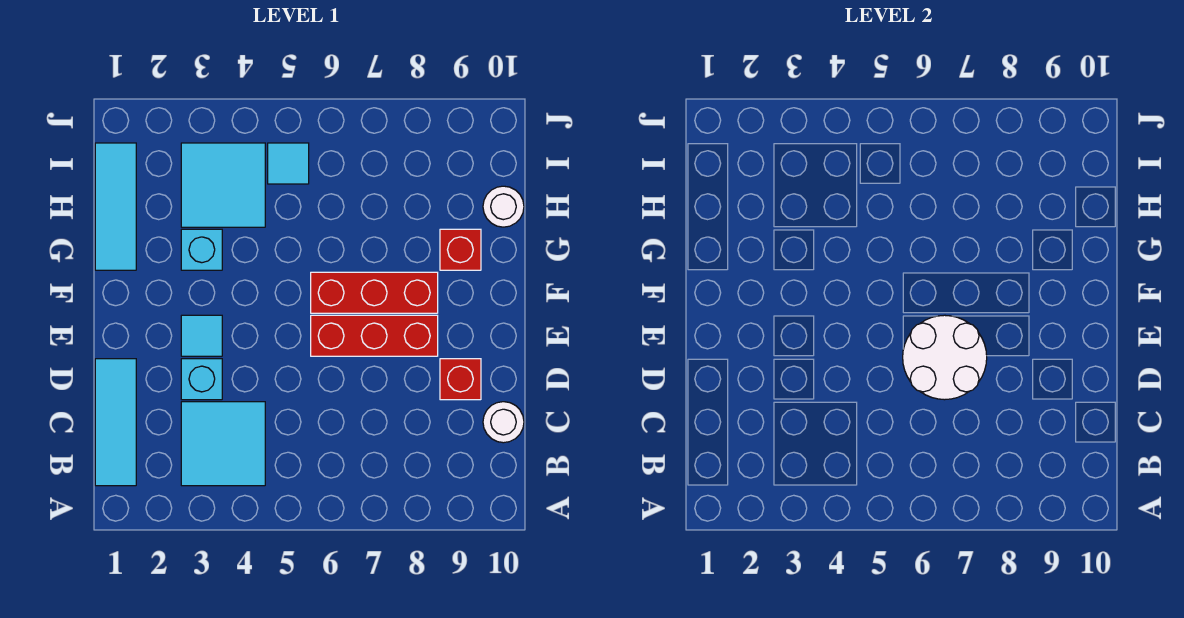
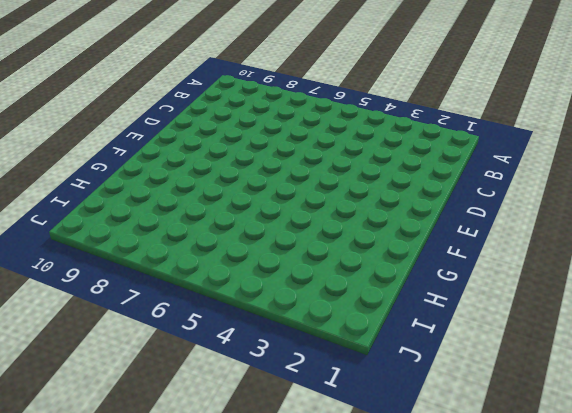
none -> cyan tile B1:D1 level 1
none -> cyan tile B3:C4 level 1
none -> white round brick C10 level 1

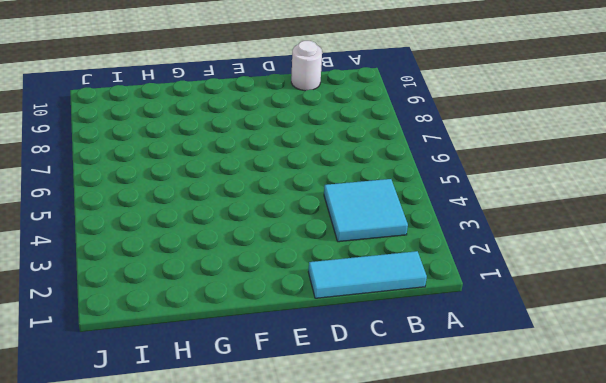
none -> cyan brick D3 level 1
none -> red brick D9 level 1
none -> cyan tile E3 level 1

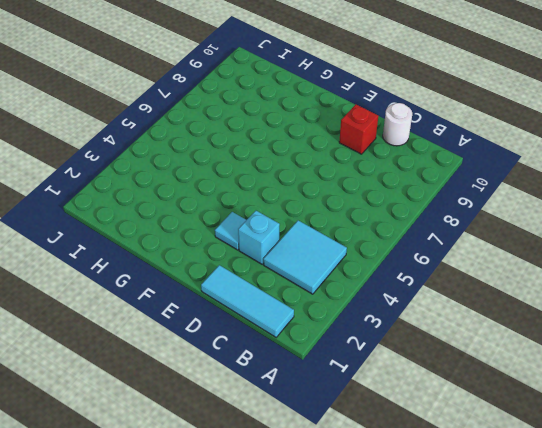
none -> red brick E6:E8 level 1
none -> red brick F6:F8 level 1
none -> cyan tile G1:I1 level 1

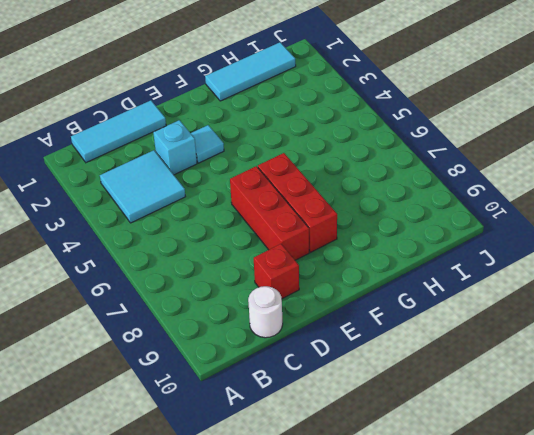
none -> cyan brick G3 level 1
none -> red brick G9 level 1
none -> cyan tile H3:I4 level 1

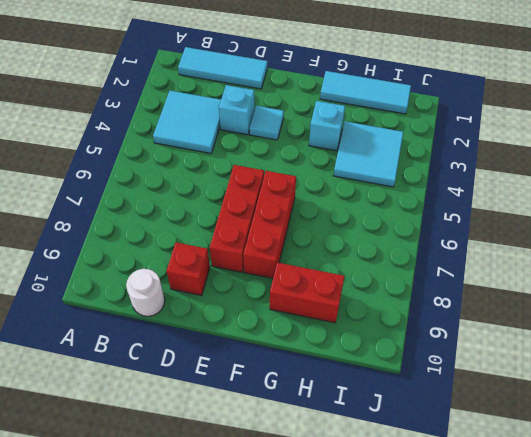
red brick G9:H9 level 1 -> red brick G9 level 1
none -> white round brick H10 level 1
none -> cyan tile I5 level 1
none -> white round brick D6:E7 level 2

